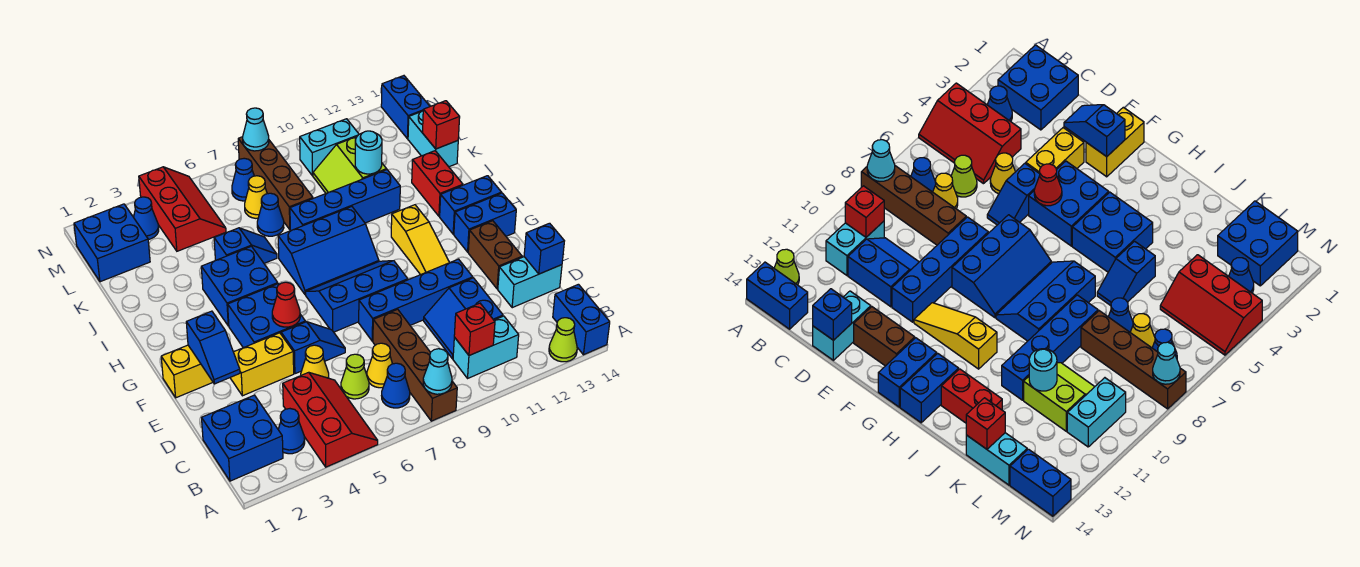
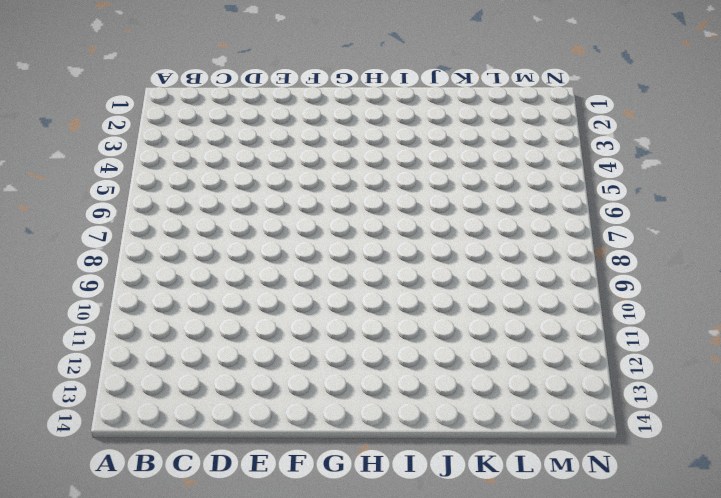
none -> red slope A4:C5 level 1 top 4
none -> brown brick A8:D8 level 1
none -> lime cone A13 level 1
none -> blue brick A14:B14 level 1

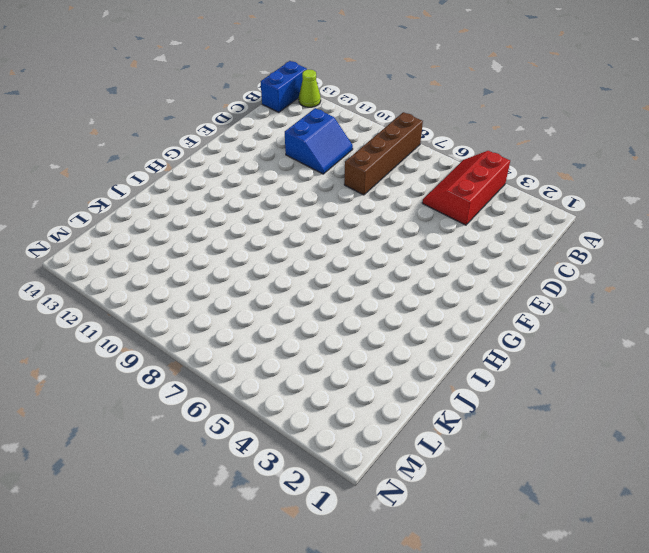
none -> blue brick B1:C2 level 1
none -> blue cone B3 level 1
none -> blue cone B7 level 1
none -> cyan brick B10:B11 level 1

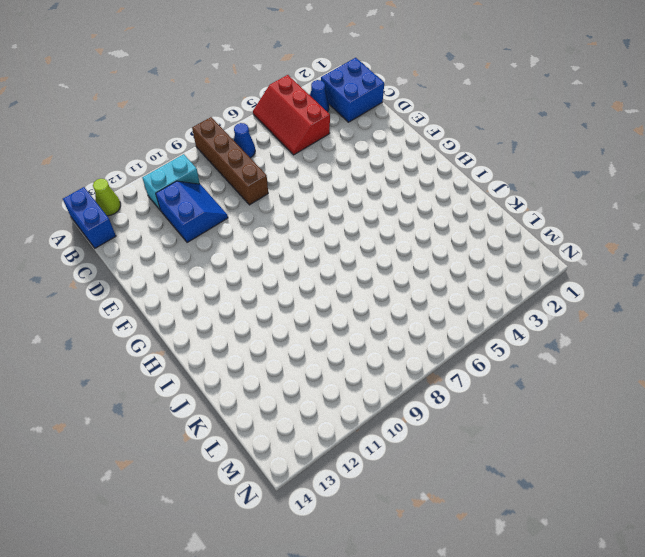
none -> lime cone C6 level 1
none -> yellow cone C7 level 1
none -> yellow cone D5 level 1
none -> cyan brick D13:D14 level 1

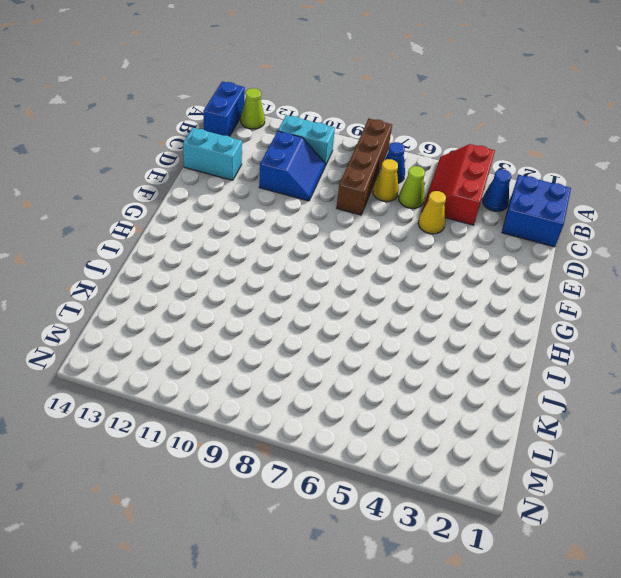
none -> yellow brick E3:E4 level 1
none -> blue slope E5:E6 level 1 top 5
none -> blue brick E8:E11 level 1
none -> brown brick E13:F13 level 1

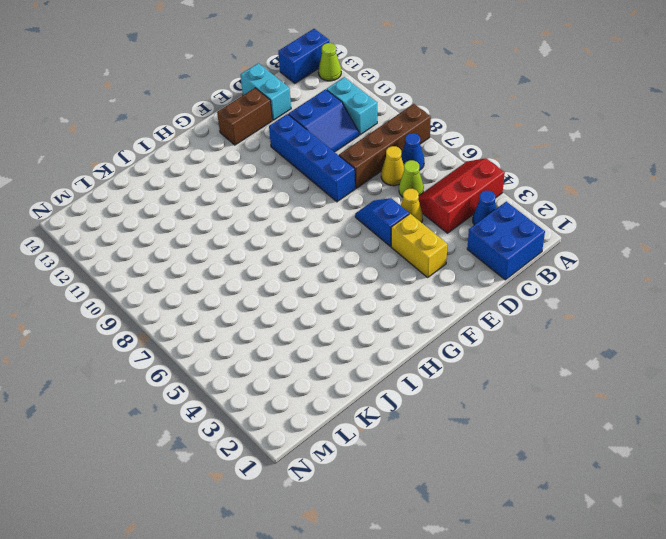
none -> yellow brick F1:F2 level 1
none -> blue brick F4:G5 level 1
none -> blue slope F7:G9 level 1 top F
none -> yellow slope F11:H11 level 1 top H

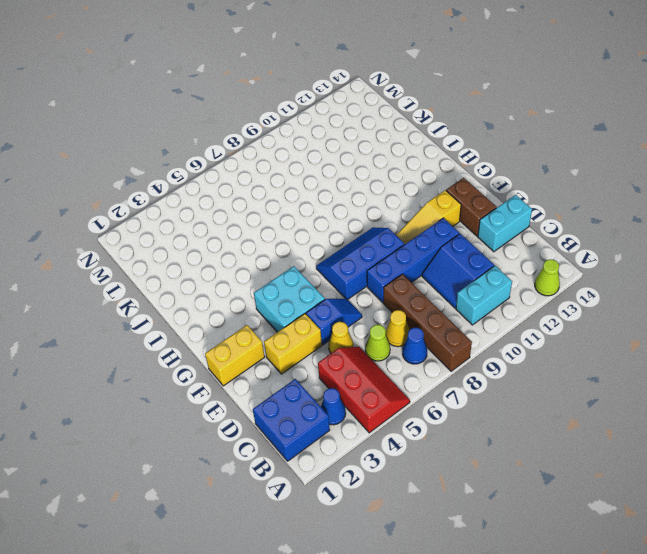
cyan brick F4:G5 level 1 -> blue brick F4:G5 level 1
yellow slope F10:F12 level 1 top 12 -> yellow slope F11:H11 level 1 top H
none -> blue brick A14:B14 level 1
none -> blue brick G13:G14 level 1
none -> blue brick H4:I5 level 1
none -> blue slope H7:I9 level 1 top I

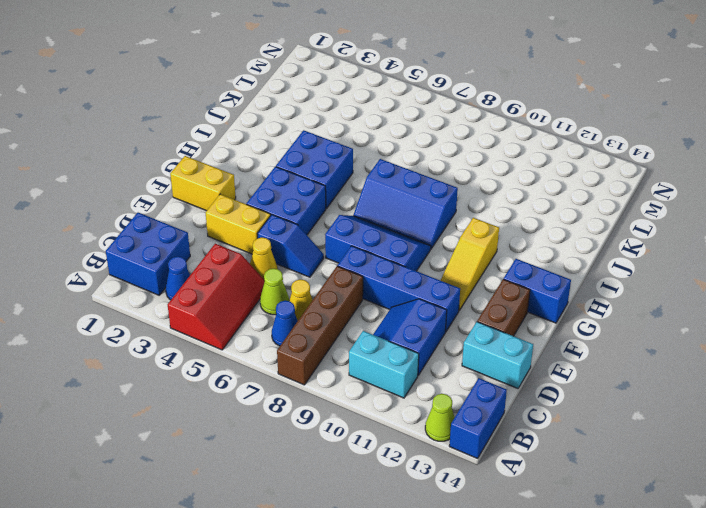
none -> blue brick H13:H14 level 1
none -> red brick I13:J13 level 1
none -> blue slope J5:J6 level 1 top 5
none -> blue brick J8:J11 level 1

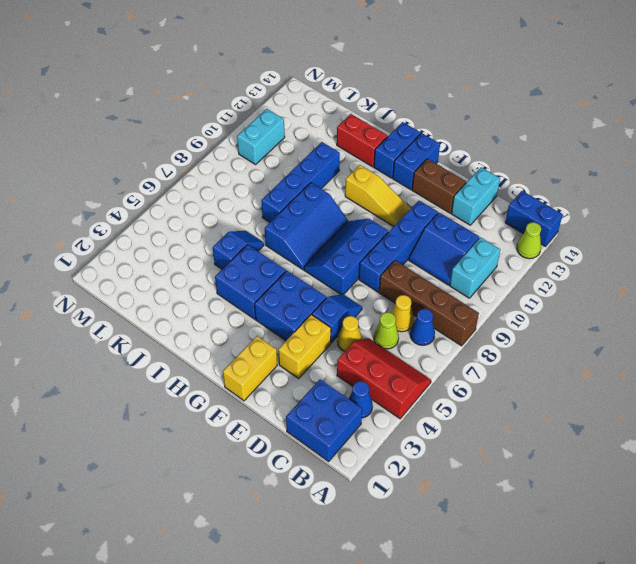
none -> blue cone K7 level 1
none -> brown brick K8:N8 level 1
none -> lime slope K10:L11 level 1 top 11
none -> cyan brick K14:L14 level 1

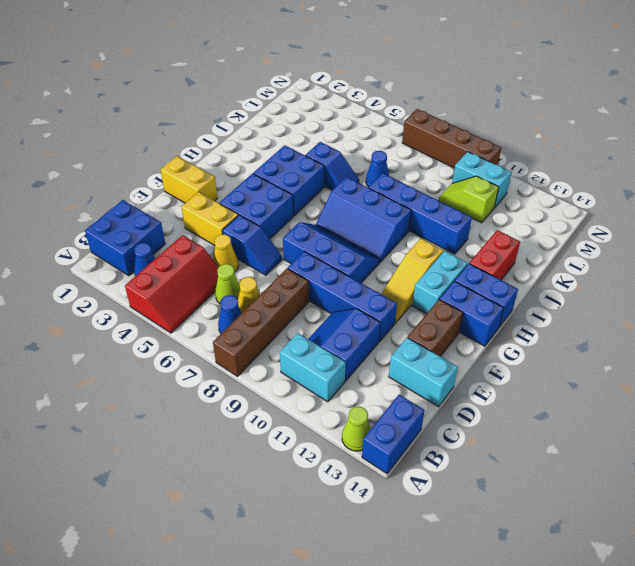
cyan brick G12:H12 level 1 -> cyan brick K14:L14 level 1
lime slope L10:L11 level 1 top 11 -> lime slope K10:L11 level 1 top 11
brown brick N7:N10 level 1 -> brown brick K8:N8 level 1
none -> blue brick L1:M2 level 1
none -> red slope L4:N5 level 1 top 4
none -> yellow cone L7 level 1
none -> blue cone M3 level 1

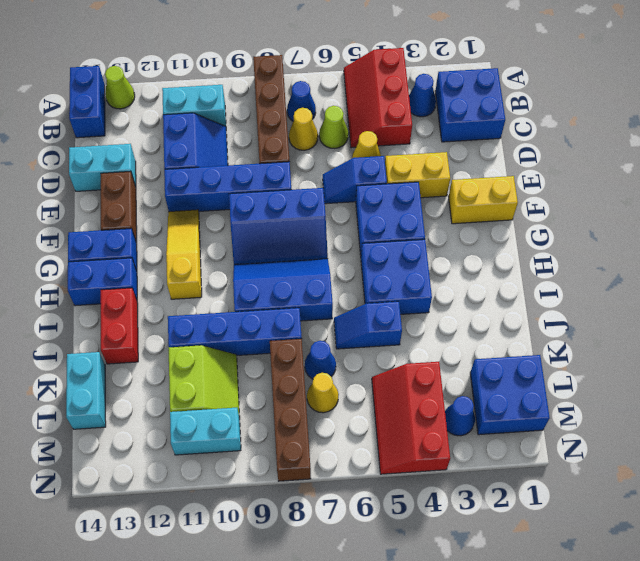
none -> blue cone M7 level 1
none -> blue brick M14:N14 level 1
none -> cyan cone A8 level 2
none -> red brick B10 level 2

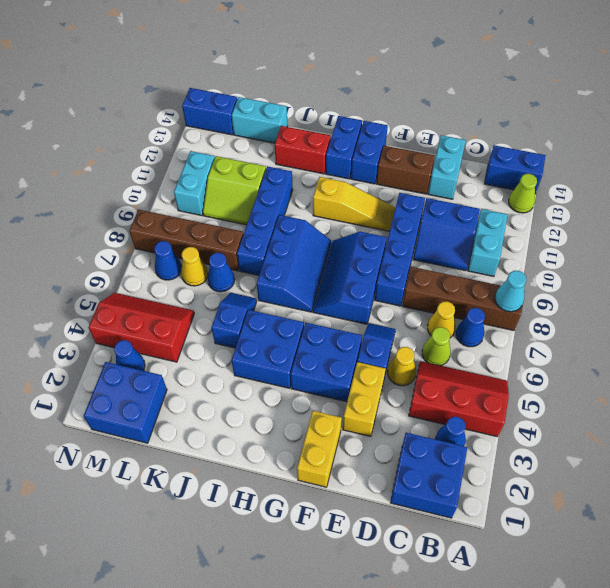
none -> red brick B10 level 2
none -> blue brick D14 level 2
none -> blue slope E2:F2 level 2 top F
none -> red cone F5 level 2

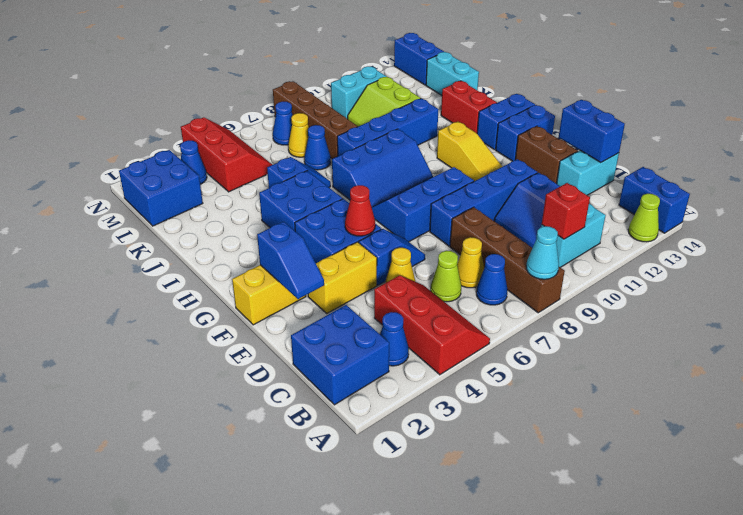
blue brick D14:E14 level 2 -> blue brick D14 level 2
none -> cyan round brick K11 level 2
none -> red brick K14 level 2
none -> cyan cone N8 level 2

